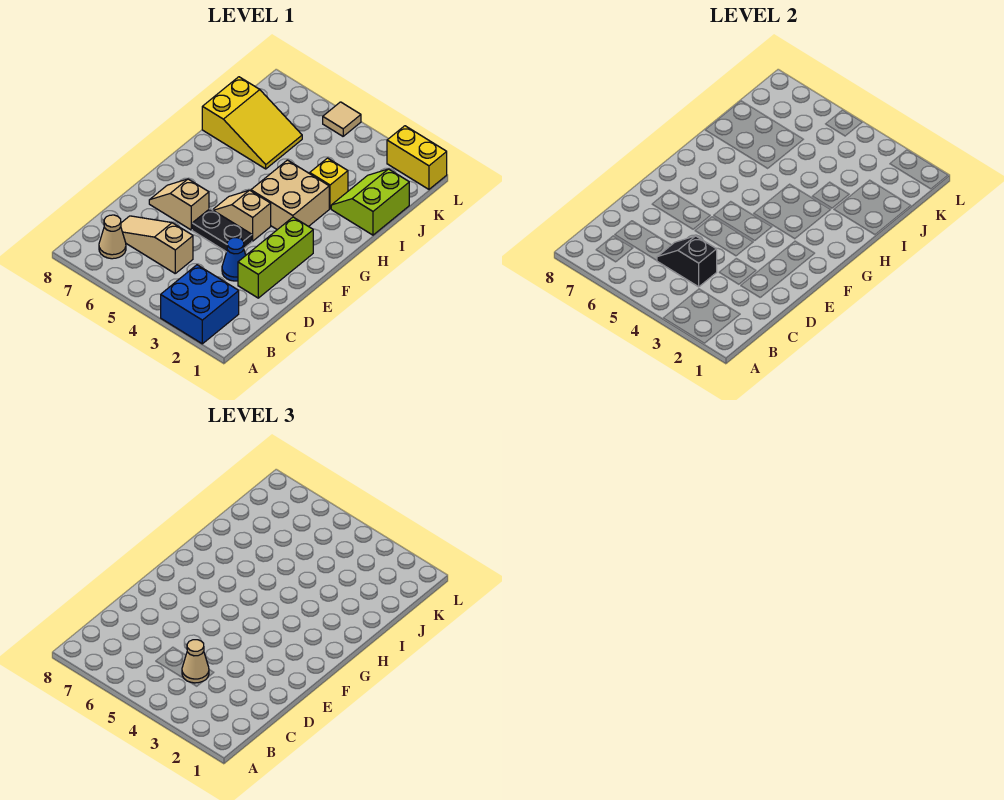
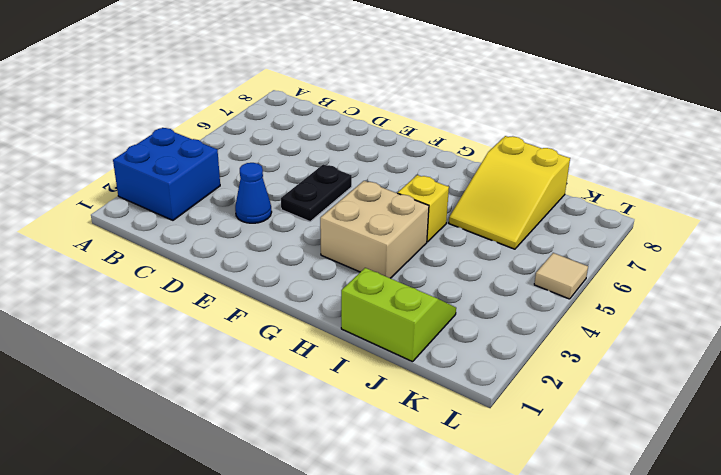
yellow brick H5 level 1 -> yellow brick I3 level 1
none -> tan cone B7 level 1
none -> tan slope C5:C7 level 1 top 5
none -> lime brick D2:F2 level 1

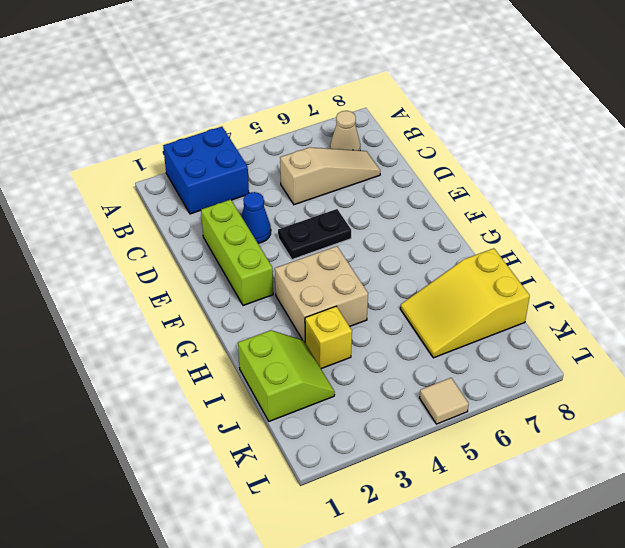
none -> tan slope E6:E7 level 1 top 6
none -> tan slope F4:F5 level 1 top 4
none -> yellow brick L1:L2 level 1

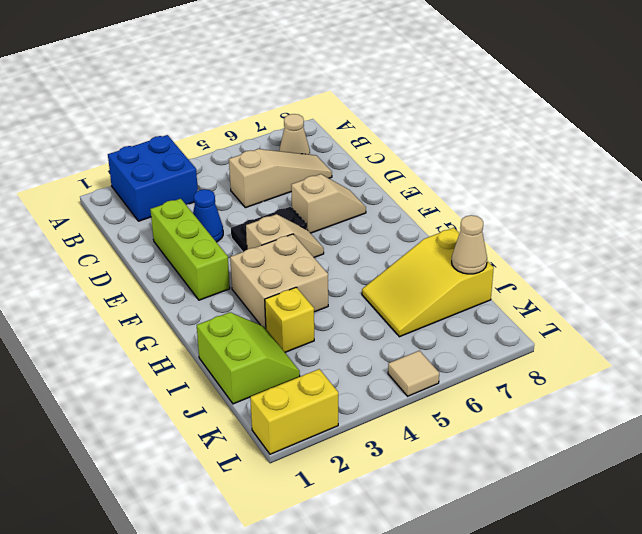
tan cone J8 level 2 -> tan cone C4 level 3
none -> black slope C4:C5 level 2 top 4

